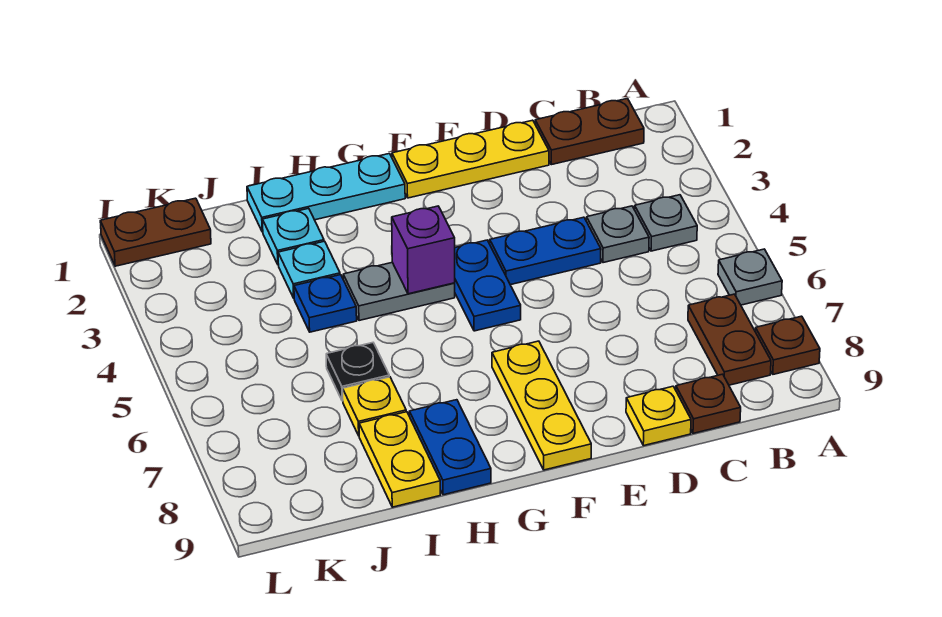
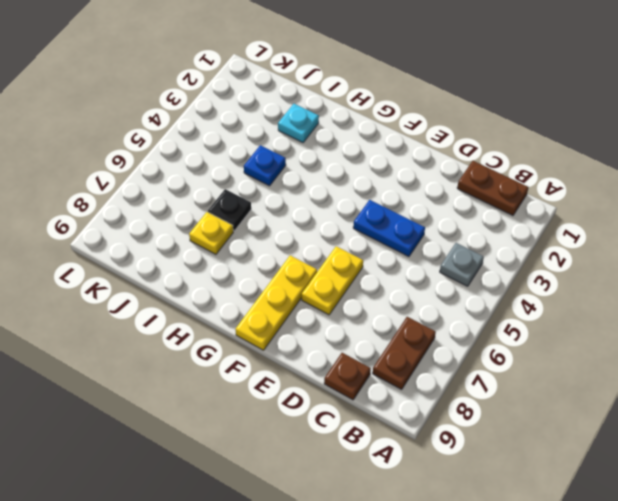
yellow plate E6:E7 level 1 -> yellow plate I8:I9 level 1
none -> grey plate A6 level 1
none -> brown plate A8 level 1
none -> grey plate C4 level 1

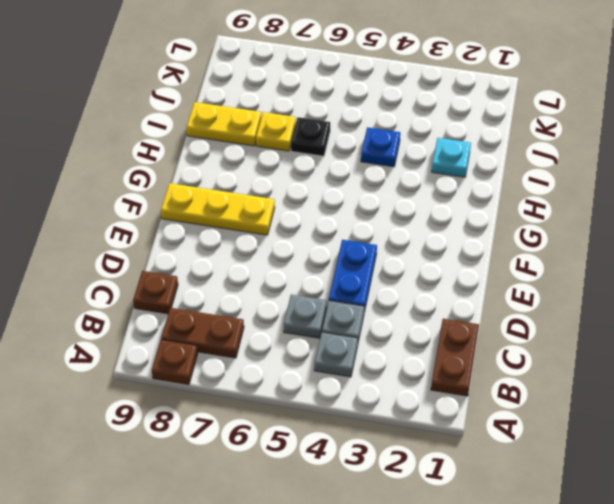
grey plate C5 level 1 -> grey plate A6 level 1
none -> yellow plate D1:F1 level 1
none -> yellow plate D9 level 1
none -> blue plate F4:F5 level 1

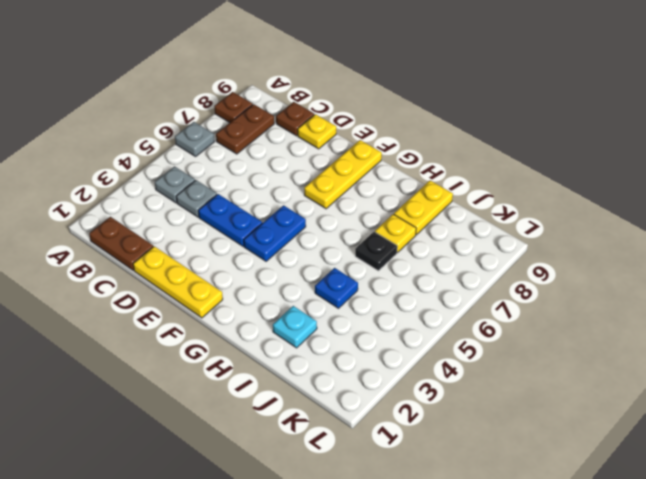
none -> cyan plate G1:I1 level 1
none -> grey plate G4:H4 level 1
none -> blue plate H8:H9 level 1

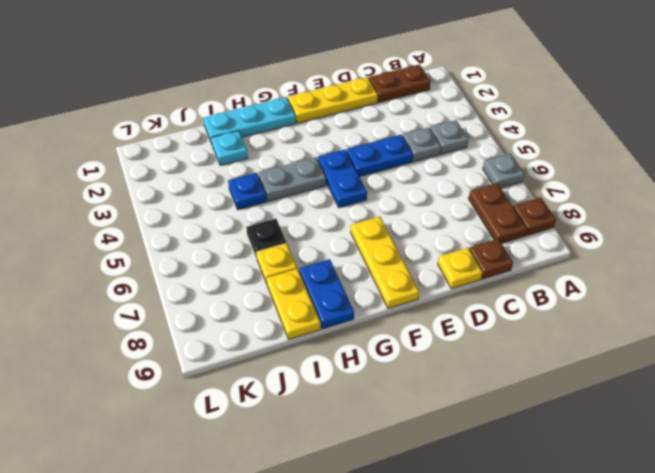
none -> cyan plate I3 level 1
none -> brown plate K1:L1 level 1
none -> purple brick G4 level 2

